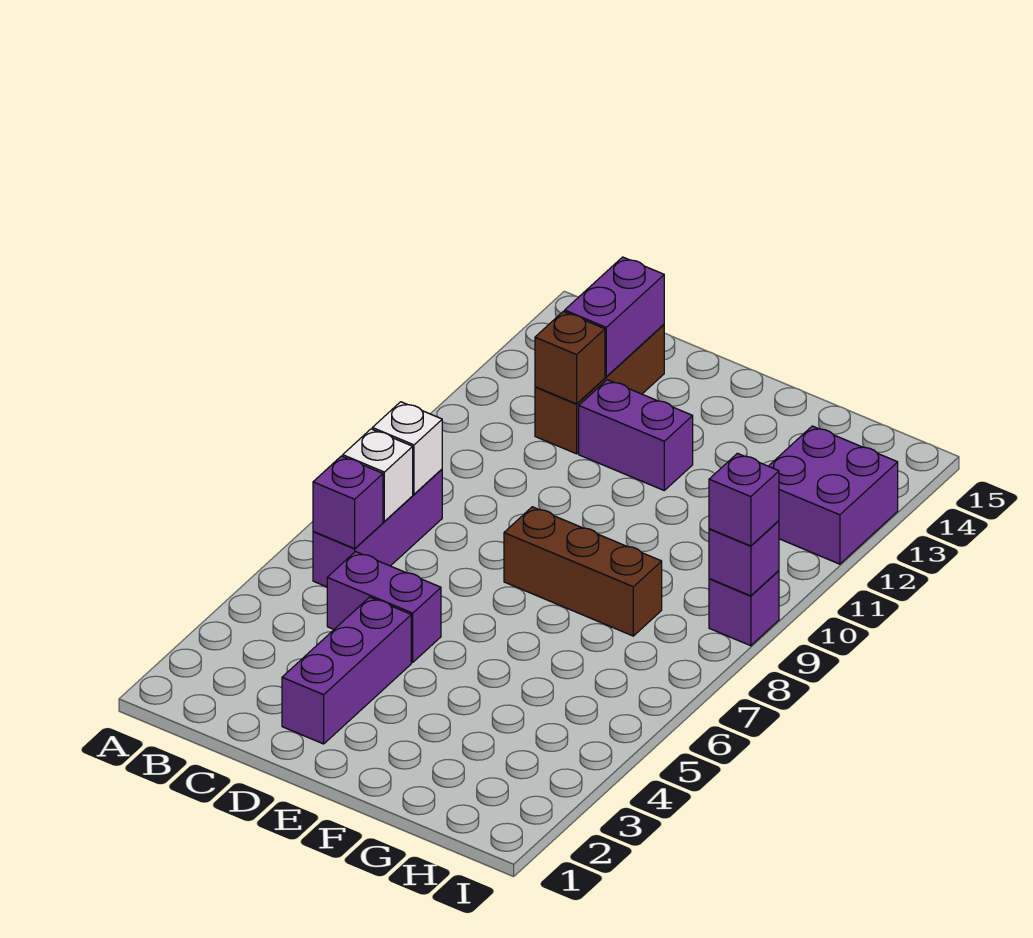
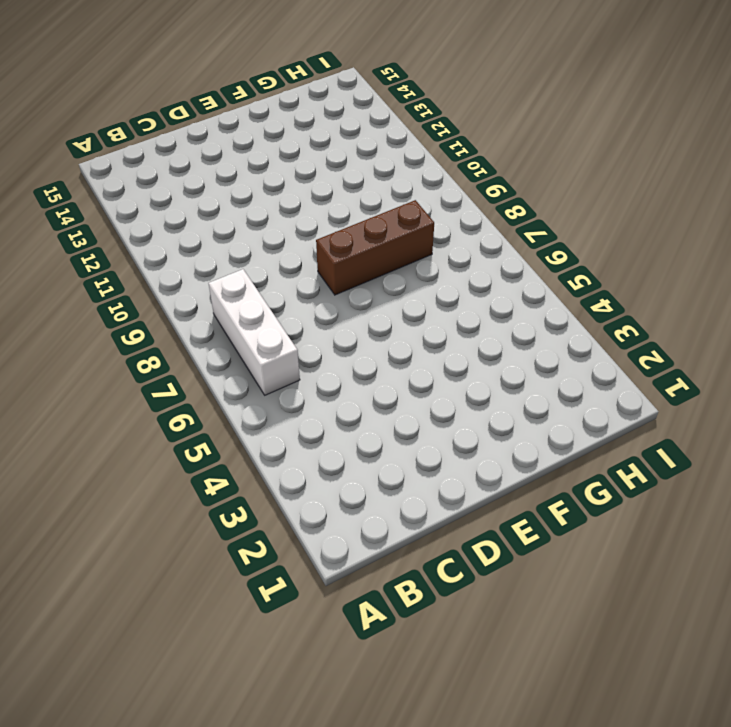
white brick B6:B8 level 1 -> purple brick B6:B8 level 1
none -> purple brick C5:D5 level 1
none -> brown brick C12:C14 level 1
none -> purple brick D2:D4 level 1

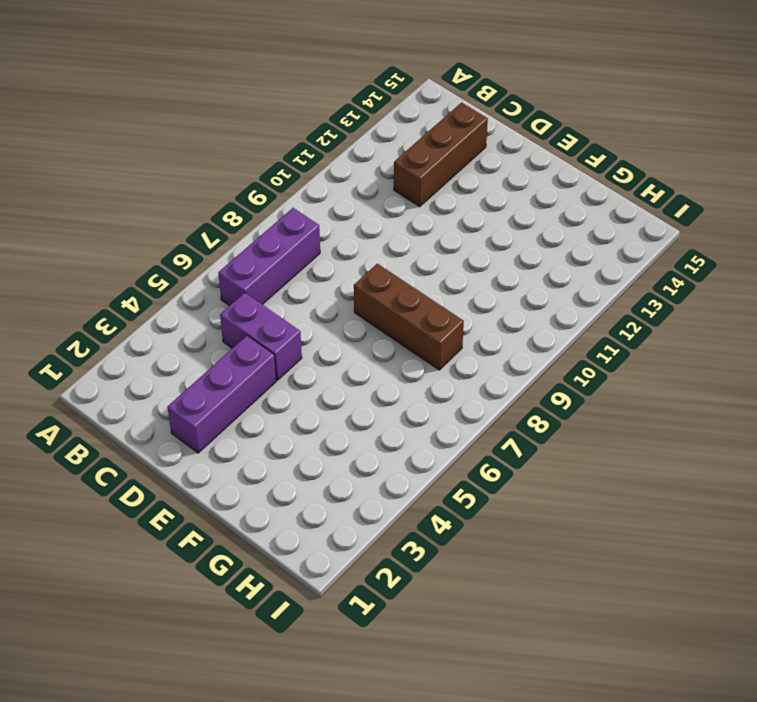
none -> purple brick D12:E12 level 1
none -> purple brick H12:I13 level 1
none -> purple brick I9 level 1

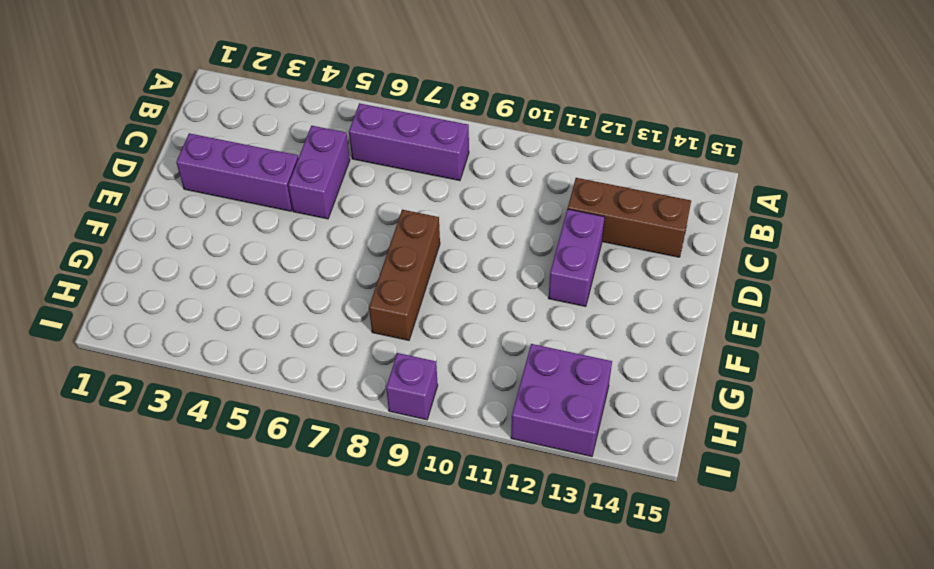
none -> purple brick B6 level 2
none -> white brick B7 level 2
none -> white brick B8 level 2

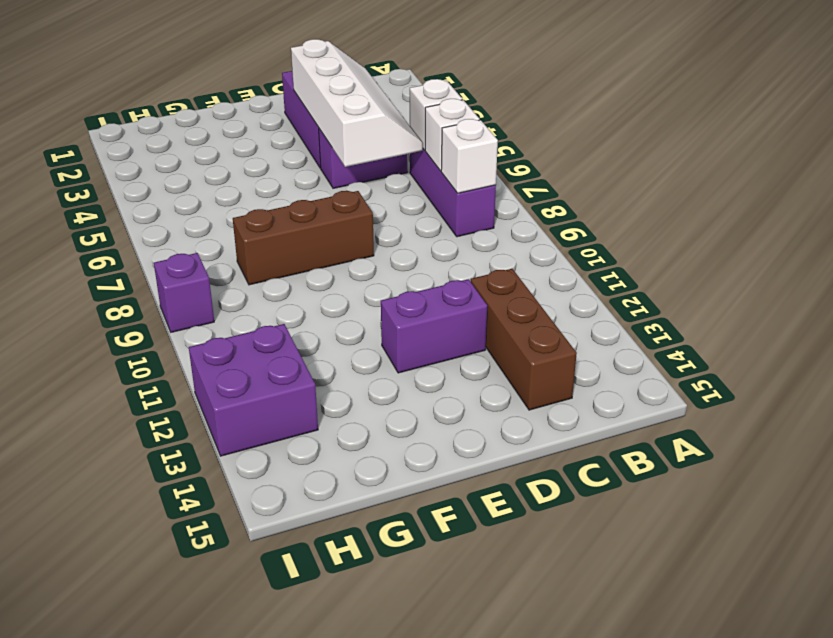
white brick B6 level 2 -> purple brick B6 level 2
white slope C3:D6 level 2 top D -> none
none -> brown brick C12 level 2
none -> purple brick C13:C14 level 2
none -> purple brick I9 level 2

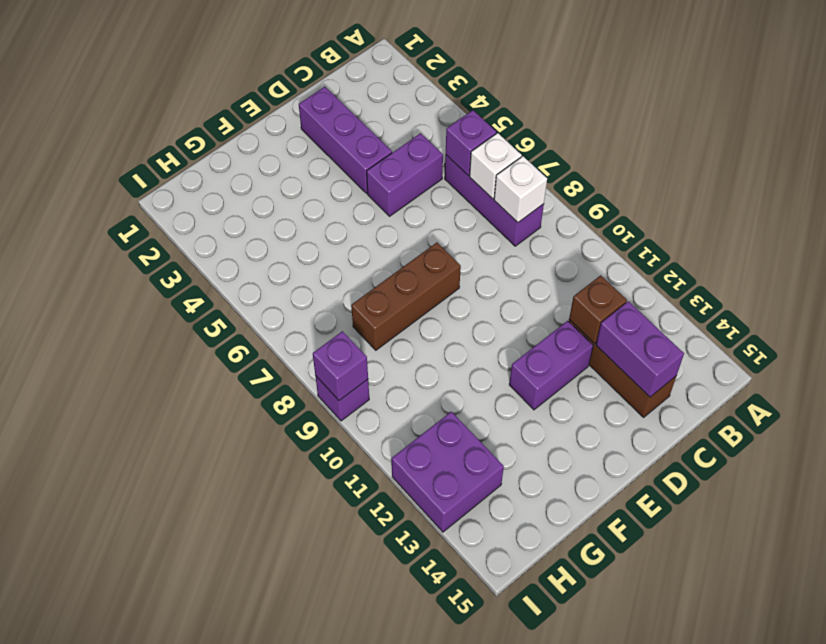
none -> purple brick I9 level 3

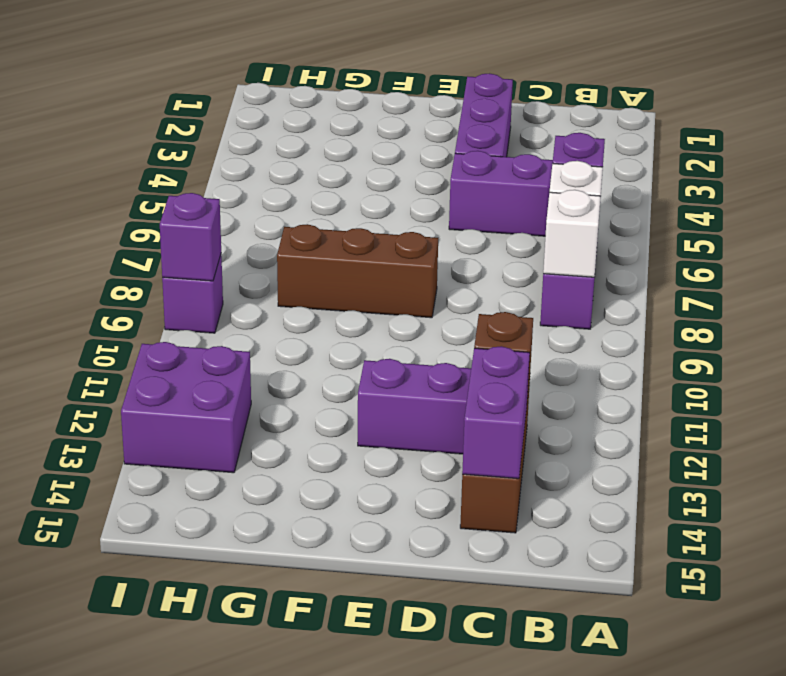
none -> purple brick I9 level 3

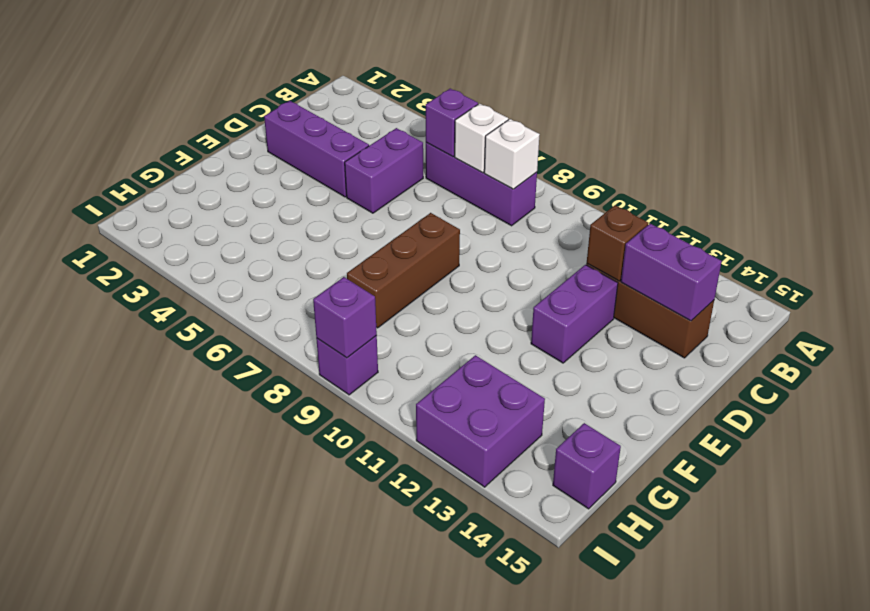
purple brick H15 level 1 -> purple brick I9 level 3

